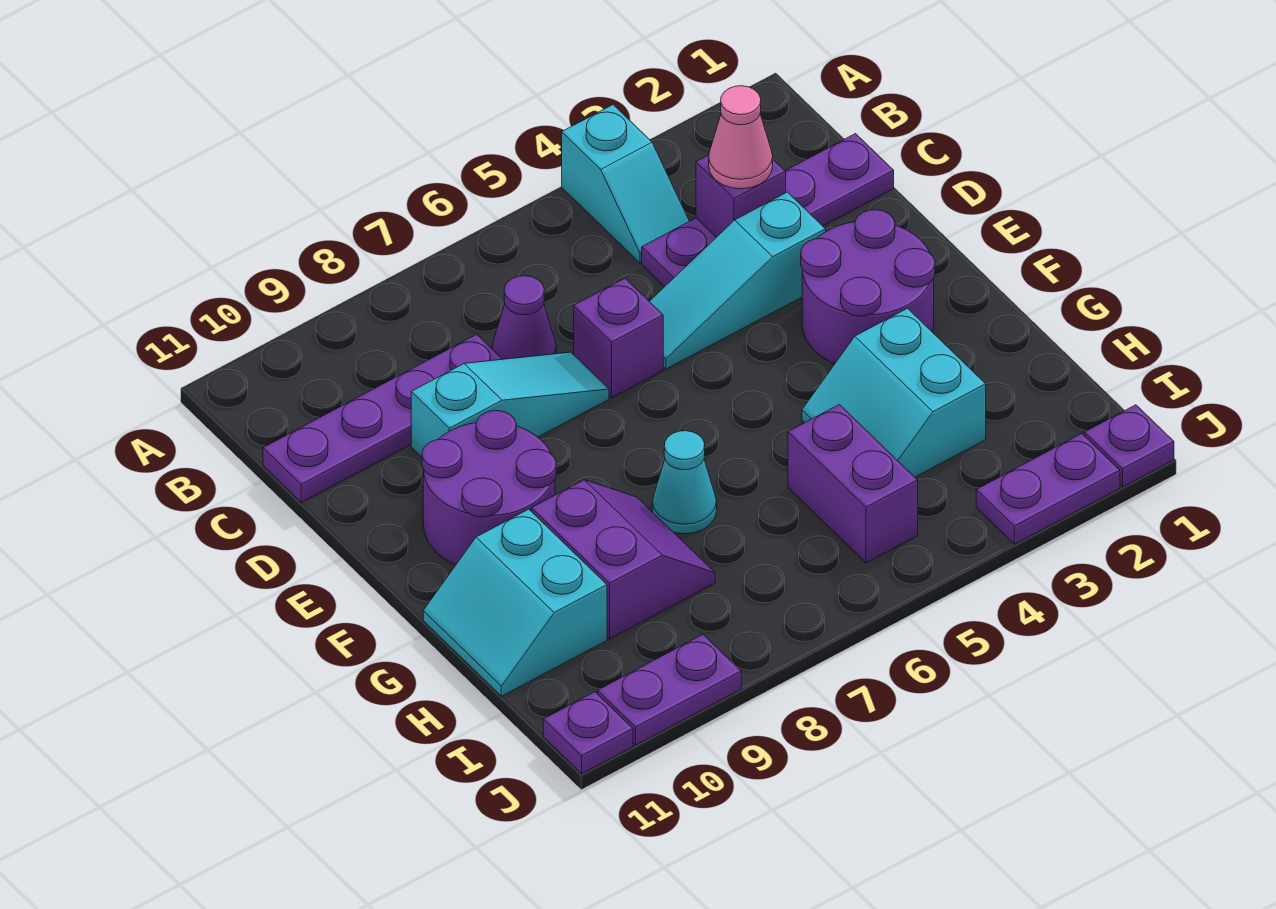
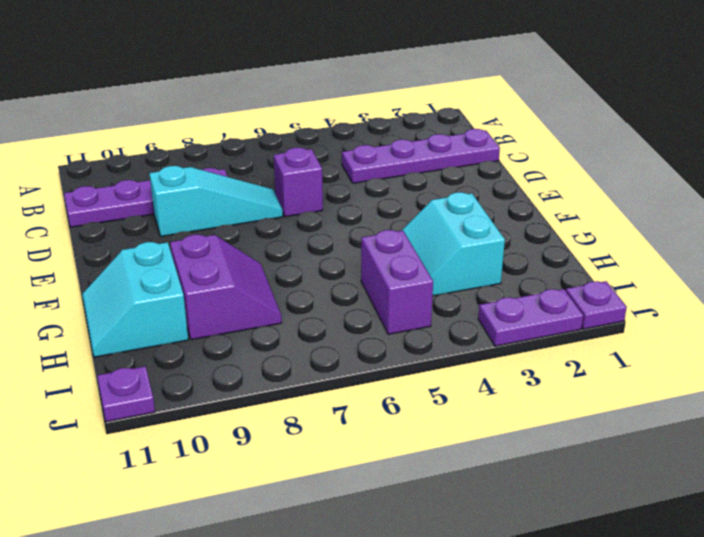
none -> cyan slope A4:B4 level 1 top A
none -> purple cone C7 level 1
none -> cyan slope D3:D5 level 1 top 3

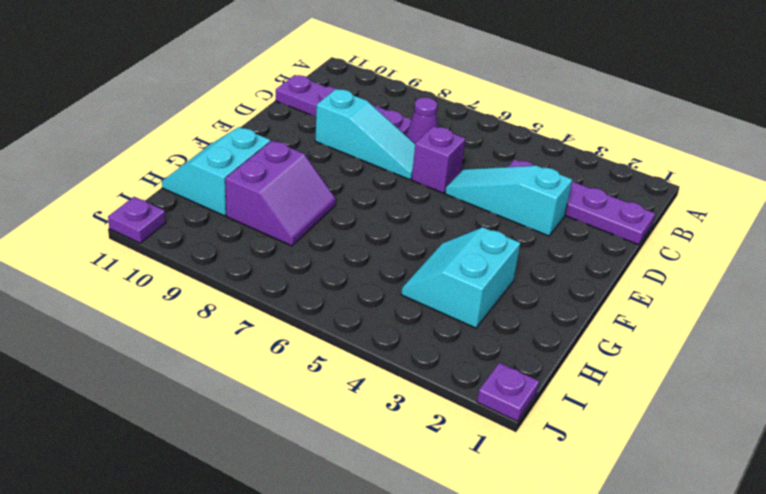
none -> cyan slope A4:B4 level 1 top A
none -> purple round brick E2:F3 level 1
none -> purple round brick E9:F10 level 1

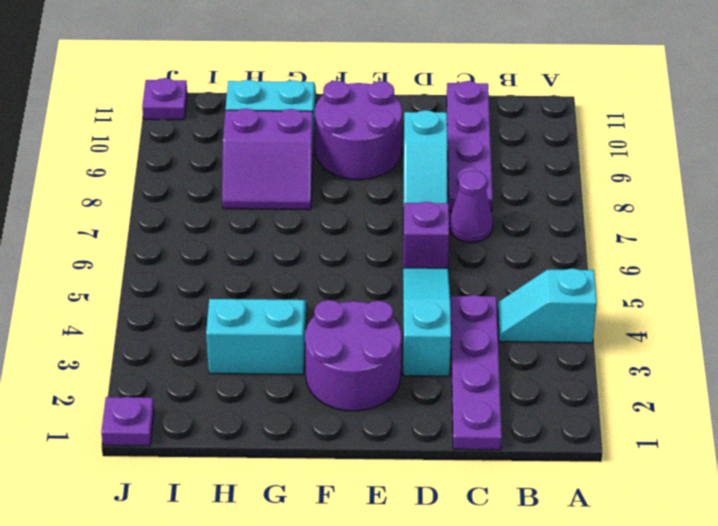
none -> cyan cone G7 level 1
none -> purple brick H5:I5 level 1
none -> purple plate J2:J3 level 1

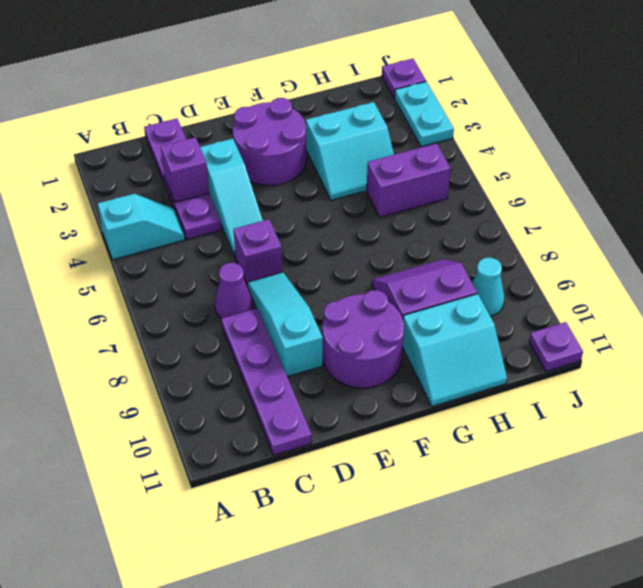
cyan cone I9 level 1 -> cyan cone G7 level 1
cyan plate J2:J3 level 1 -> purple plate J2:J3 level 1
none -> purple plate J9:J10 level 1
none -> pink cone C3 level 3

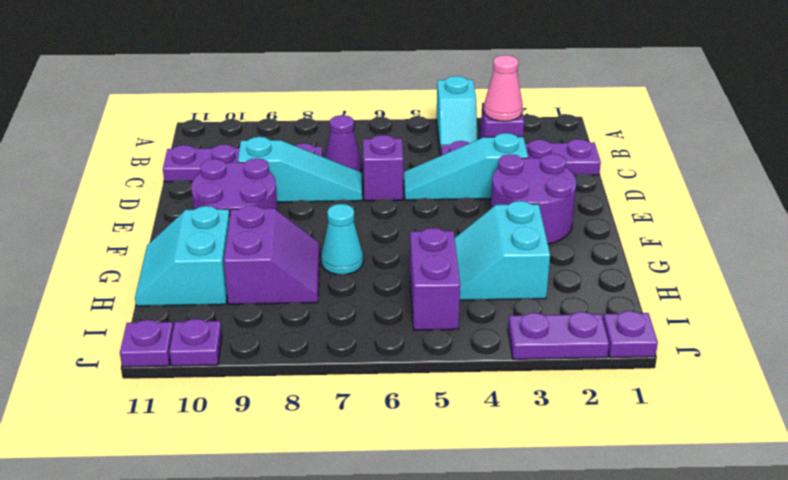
purple plate J10 level 1 -> purple plate J9:J10 level 1

